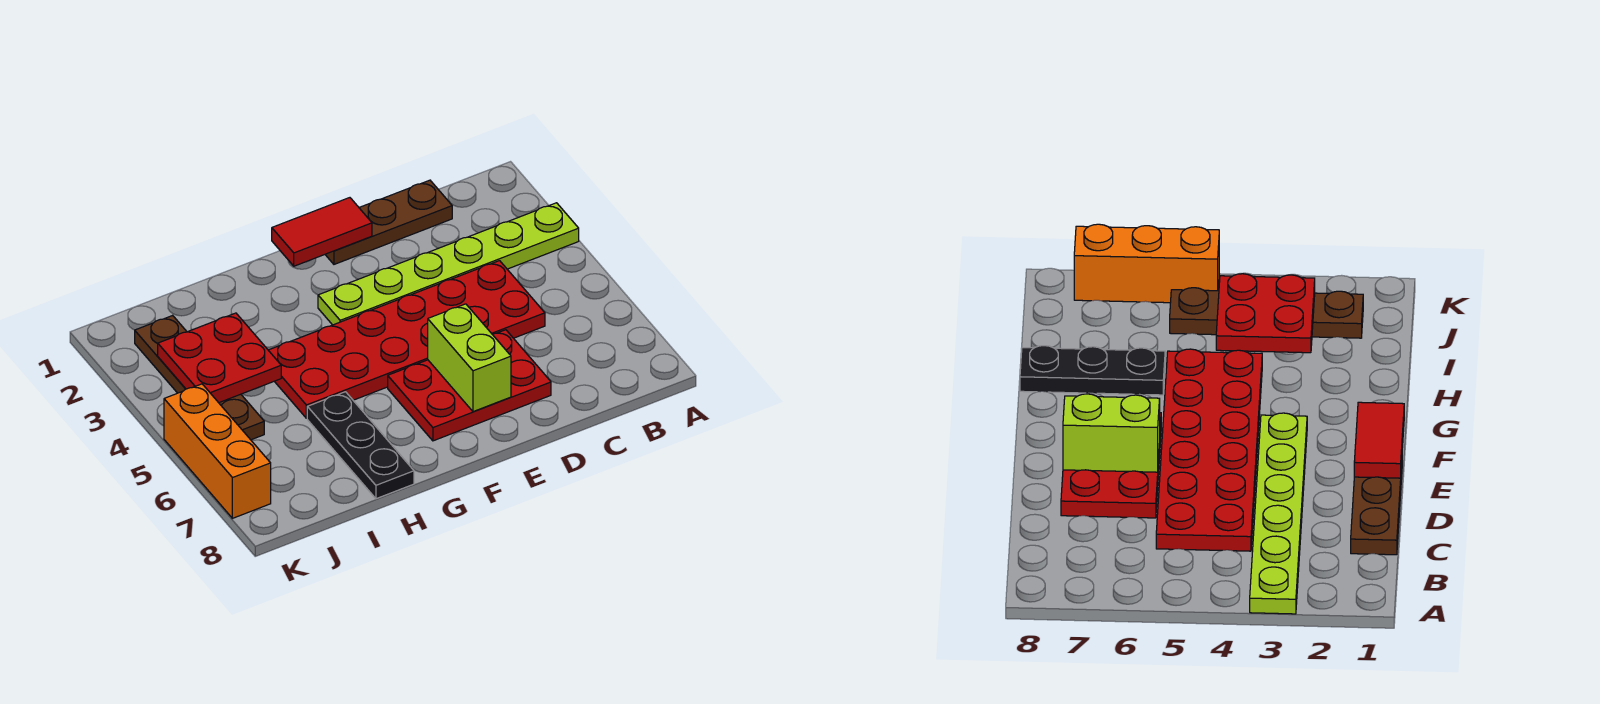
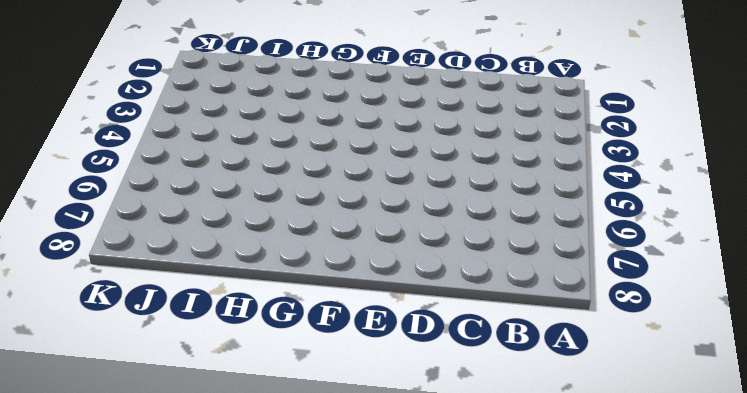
none -> lime plate A3:F3 level 1
none -> brown plate C1:E1 level 1

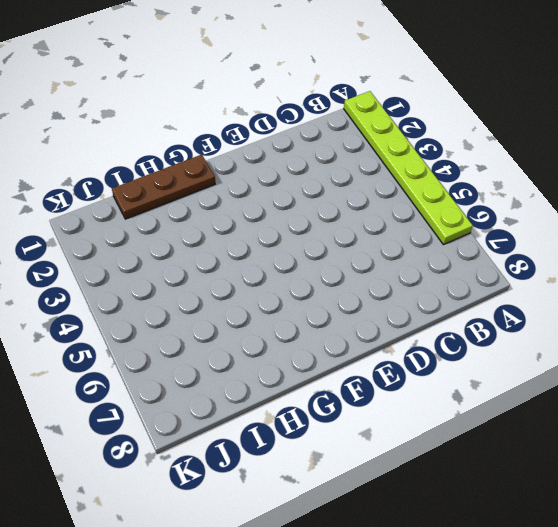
lime plate A1:A6 level 1 -> lime plate A3:F3 level 1
brown plate G1:I1 level 1 -> brown plate C1:E1 level 1
none -> red plate C4:H5 level 1
none -> red plate D6:F7 level 1

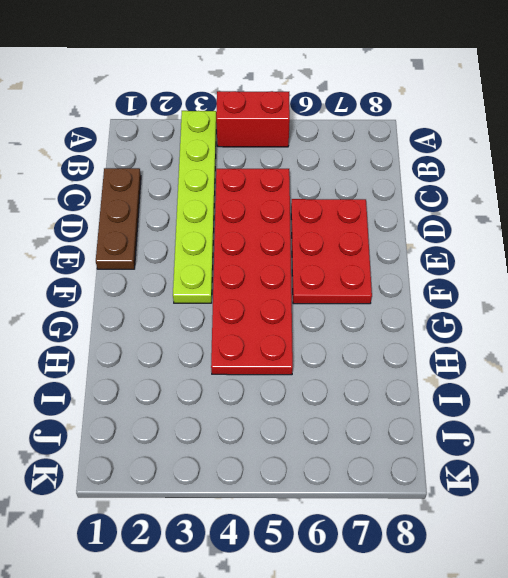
red brick A4:A5 level 1 -> none
none -> black plate H6:H8 level 1
none -> brown plate J2:J5 level 1

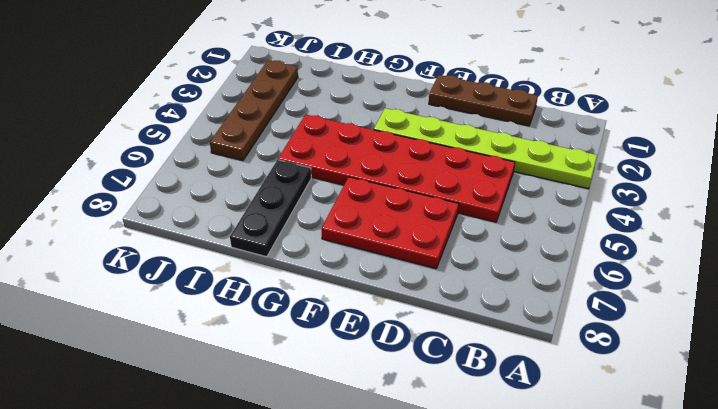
none -> orange brick K5:K7 level 1
none -> red tile E1:F1 level 2

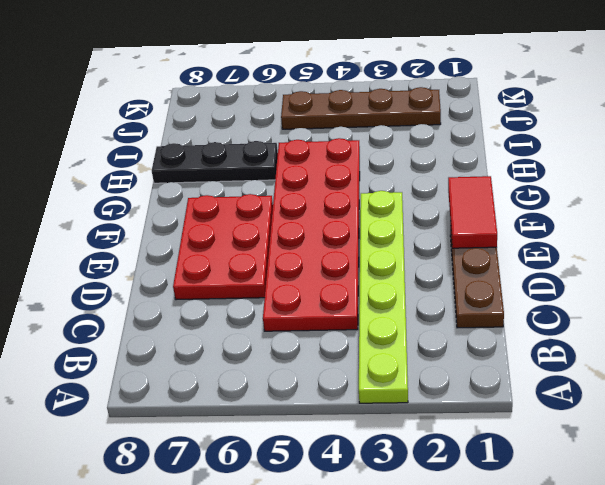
none -> orange brick K5:K7 level 1
none -> lime brick E6:E7 level 2

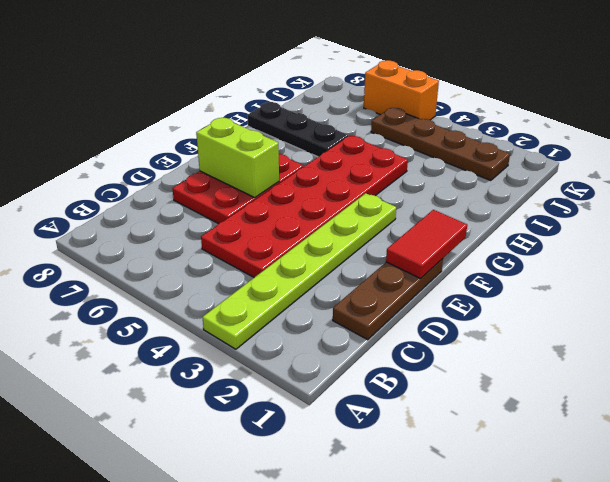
orange brick K5:K6 level 1 -> orange brick K5:K7 level 1
none -> red plate I3:J4 level 2

